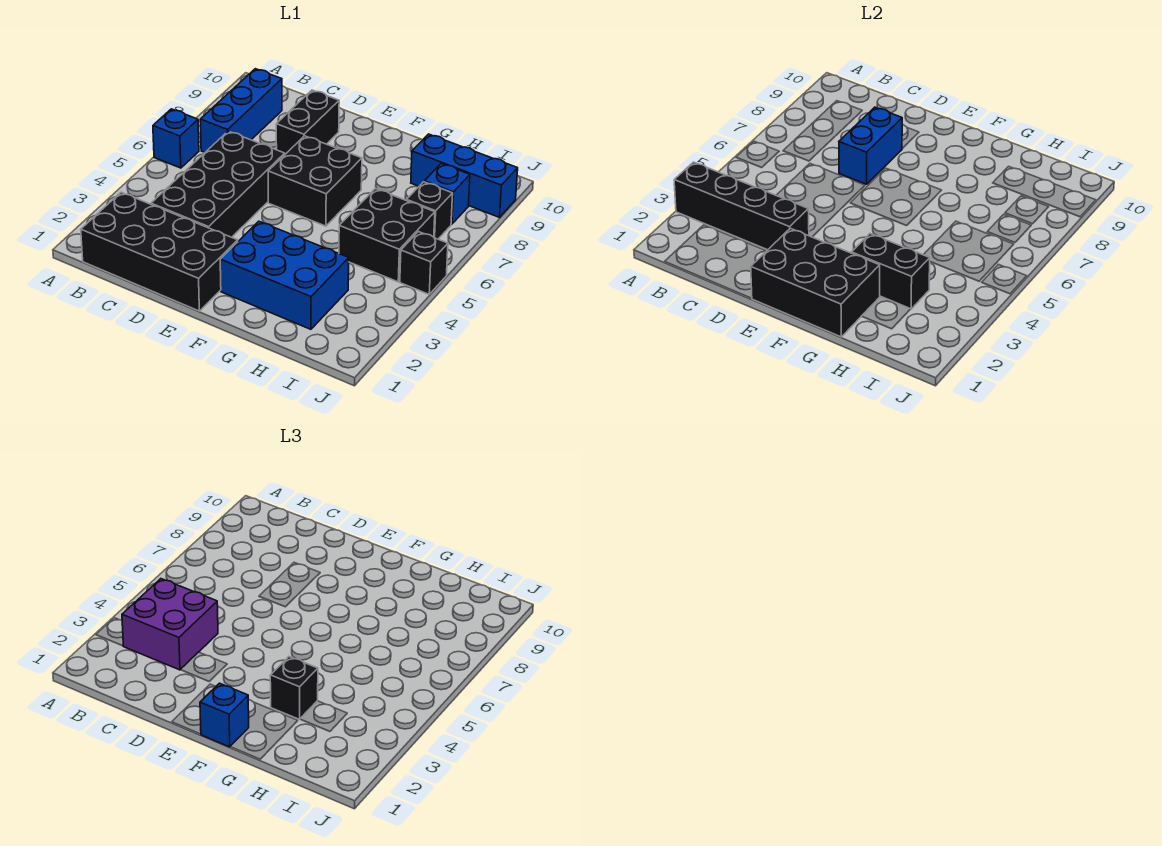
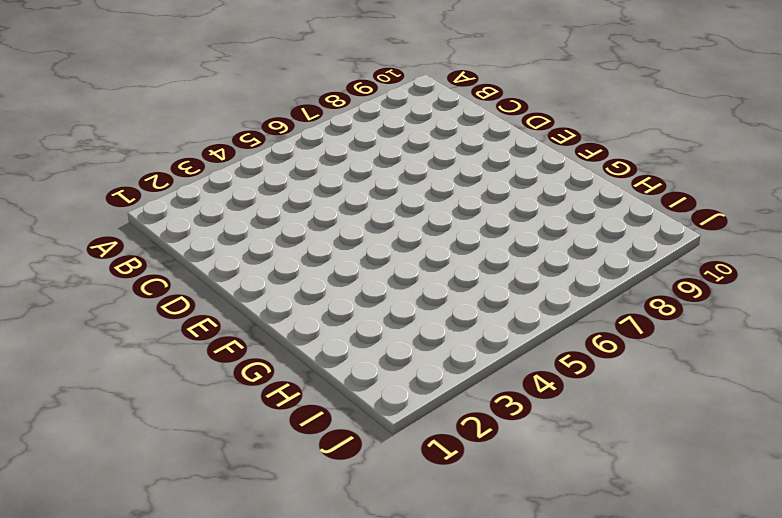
none -> blue brick A6 level 1
none -> black brick B1:E2 level 1
none -> blue brick B7:B9 level 1

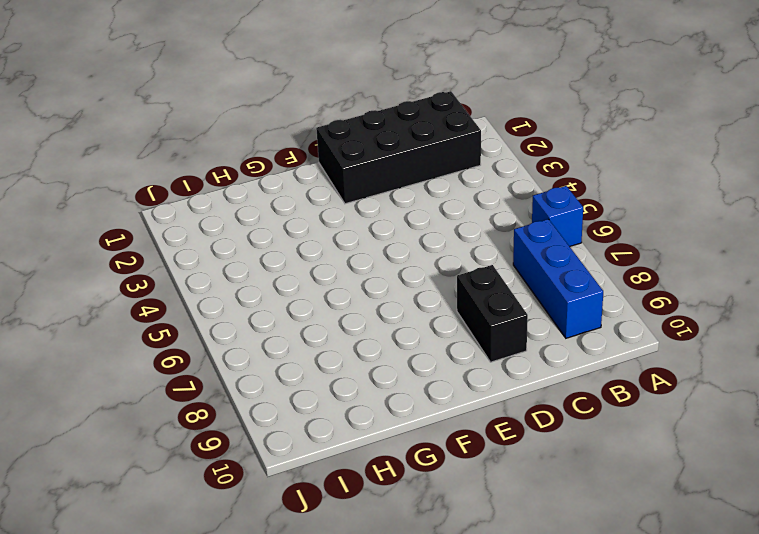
none -> black brick C3:D6 level 1
none -> black brick E6:F7 level 1
none -> blue brick F2:H3 level 1

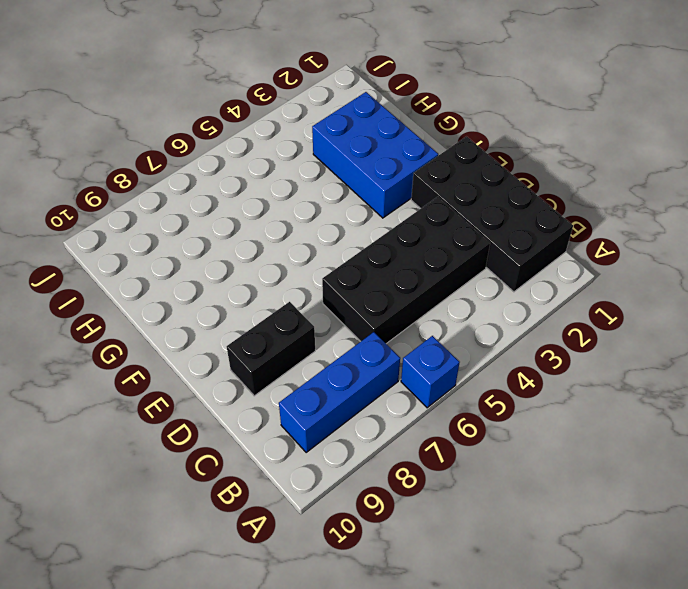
none -> black brick E6:F7 level 1
none -> black brick H5:I6 level 1
none -> blue brick H9:J9 level 1

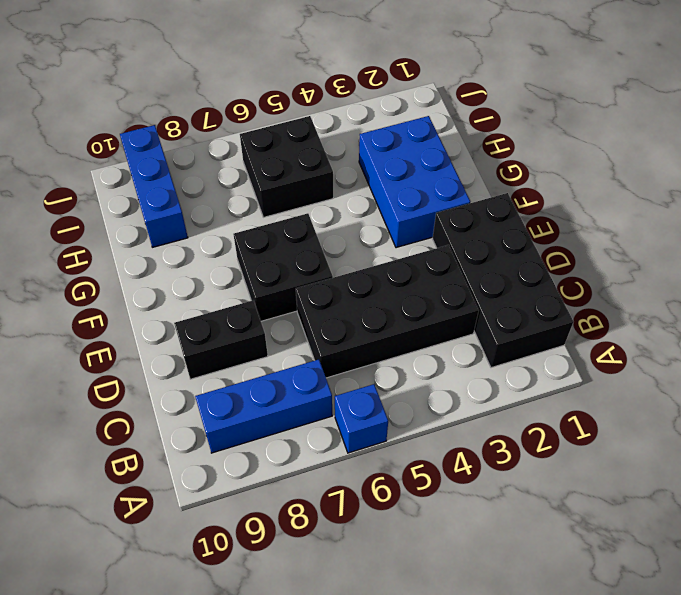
none -> black brick I7 level 1
none -> blue brick I8 level 1
none -> black brick J5 level 1

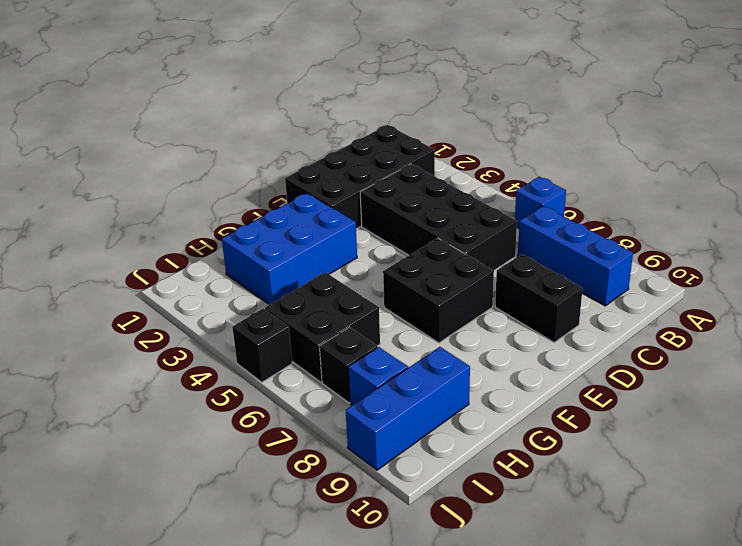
none -> black brick A3:D3 level 2
none -> blue brick D7:D8 level 2
none -> black brick E1:G2 level 2

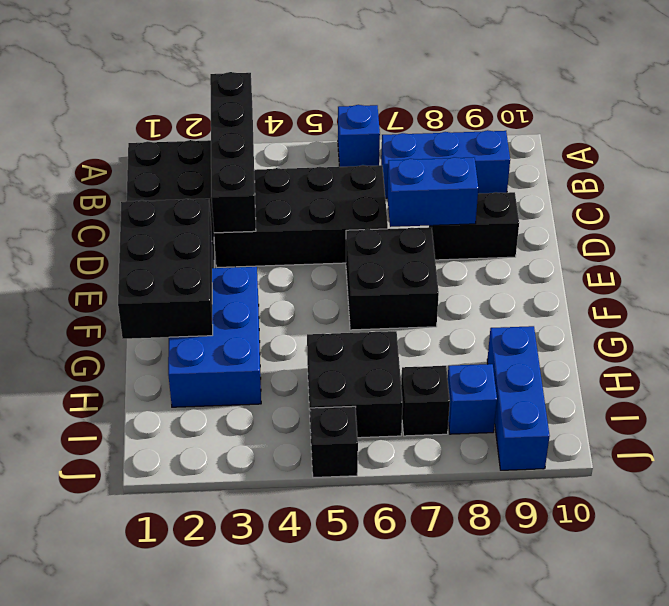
none -> black brick G3:H3 level 2
none -> purple brick B3:C4 level 3
none -> blue brick F1 level 3

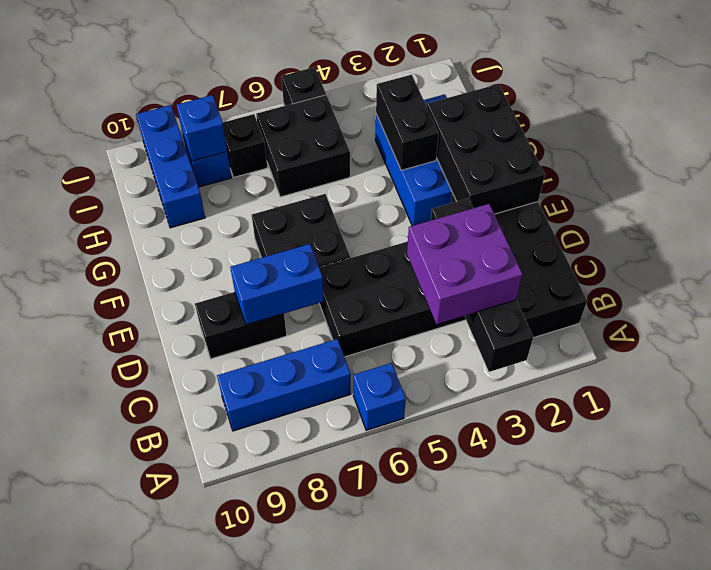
blue brick I8 level 2 -> blue brick F1 level 3
none -> black brick G3 level 3

